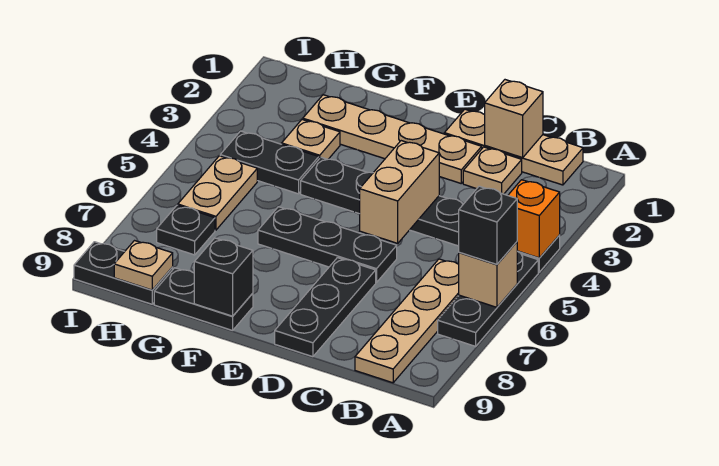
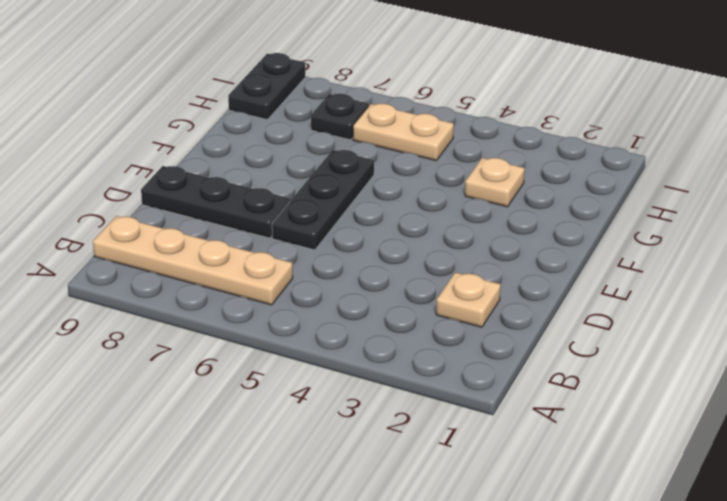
none -> black plate A4:F4 level 1
none -> black plate A5:A7 level 1
none -> tan plate B1:D1 level 1

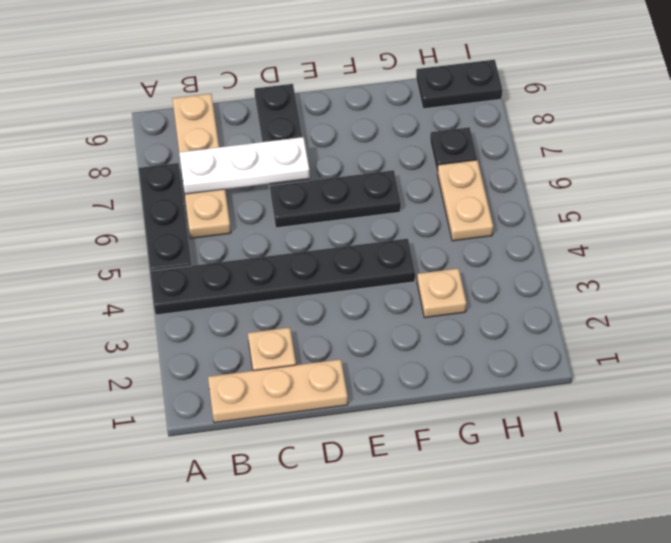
white plate B7:D7 level 2 -> none
none -> tan plate D2:G2 level 1
none -> black plate F9:G9 level 1
none -> black plate G4:H4 level 1

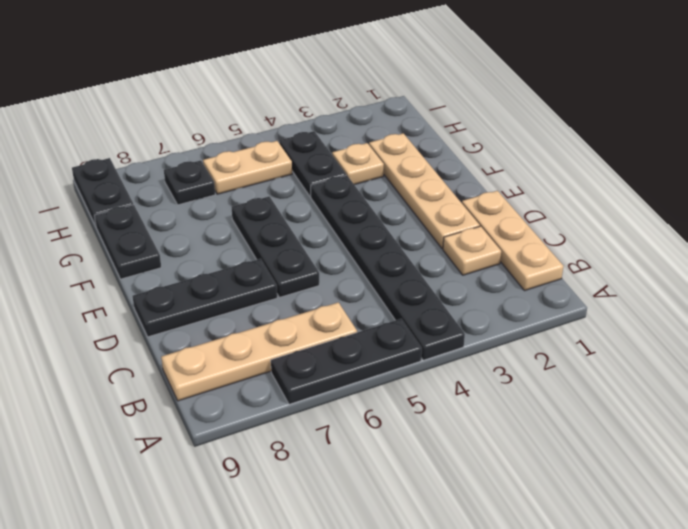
none -> orange brick A4 level 2
none -> tan brick A6 level 2
none -> tan brick C1 level 2

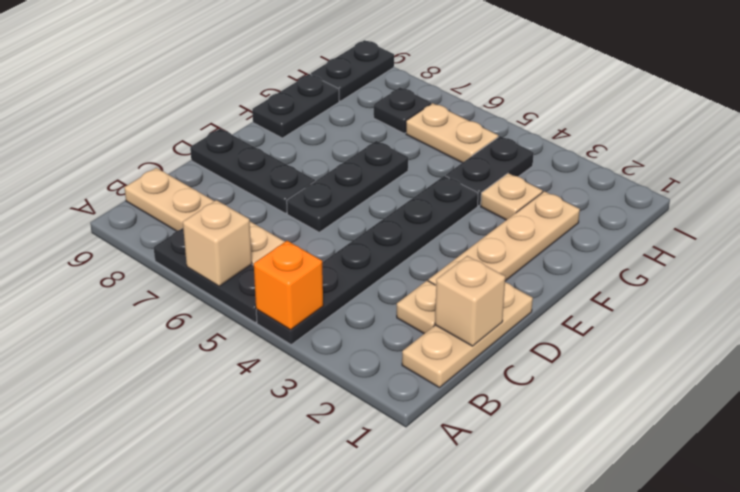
none -> tan brick D4:D5 level 2
none -> black brick F9 level 2
none -> tan plate H9 level 2

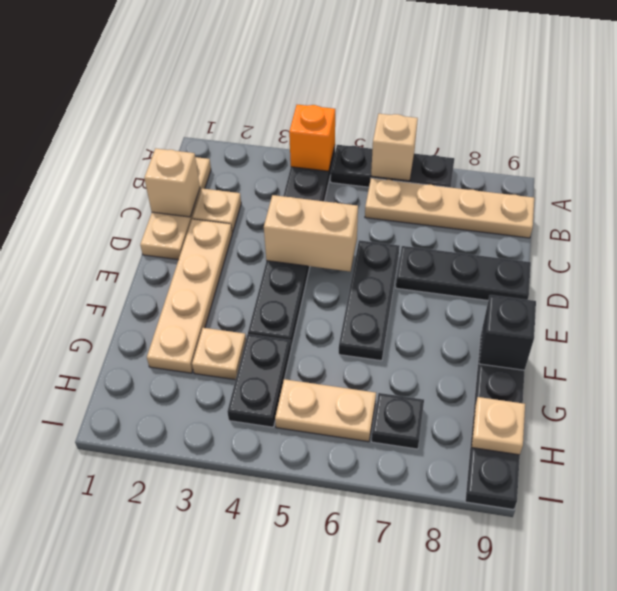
none -> black brick A6 level 3

